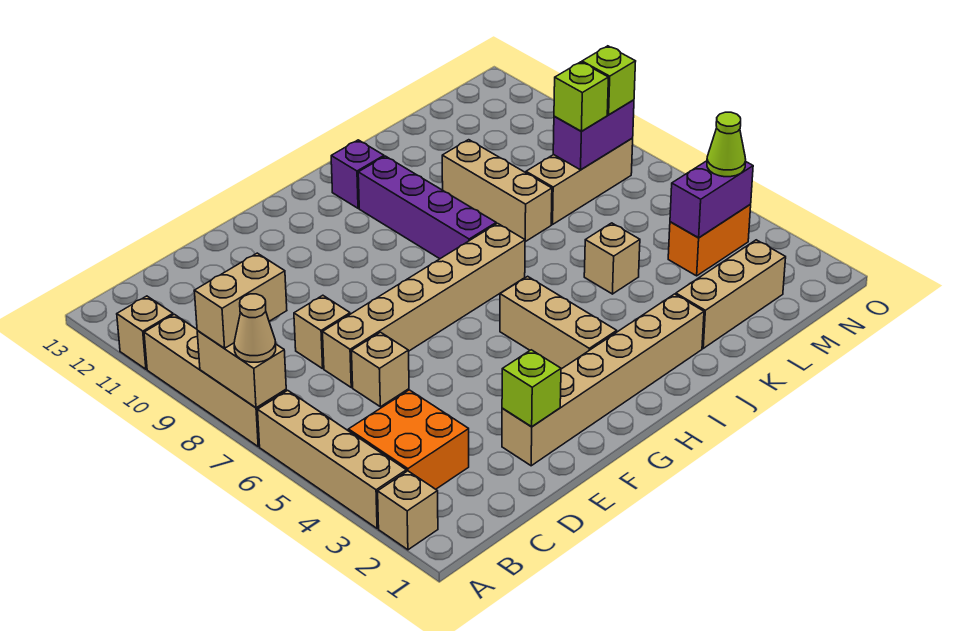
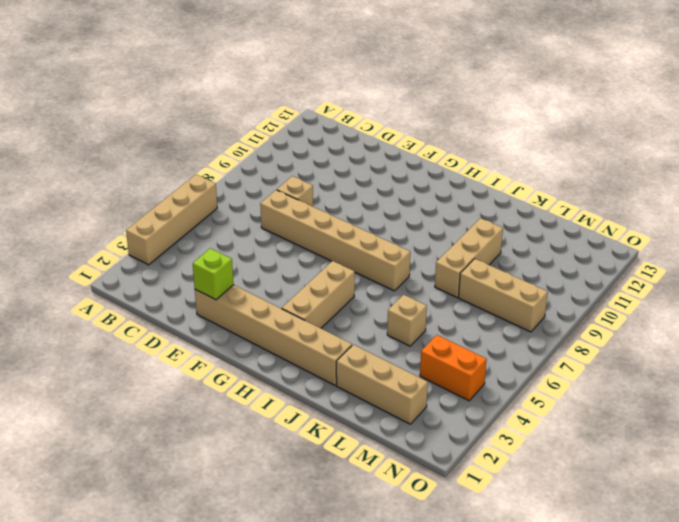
none -> tan brick A2 level 1
none -> tan brick A7:A10 level 1
none -> tan brick A11 level 1

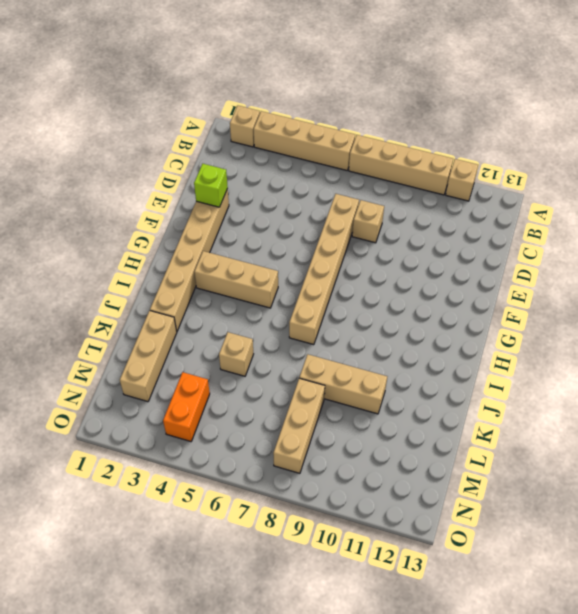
none -> orange brick B3:C4 level 1
none -> tan brick D6 level 1
none -> purple brick I8:I11 level 1

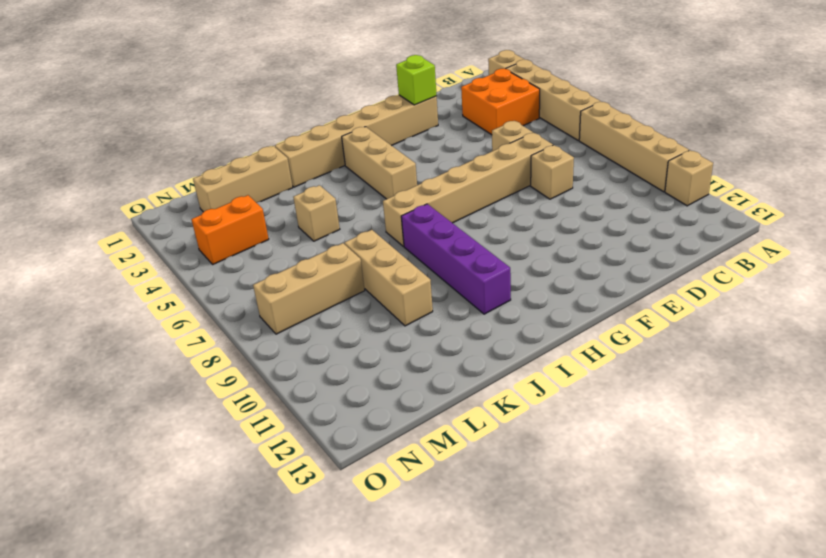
none -> purple brick I12 level 1
none -> tan brick A7:A8 level 2
none -> purple brick M4:N4 level 2

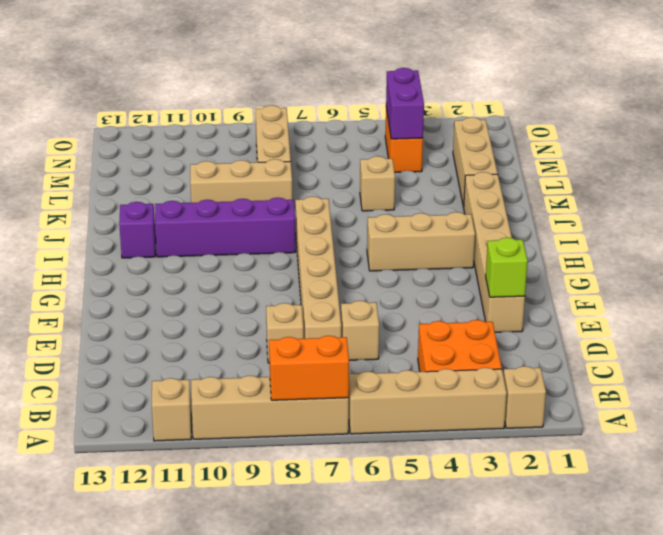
orange brick A7:A8 level 2 -> tan brick A7:A8 level 2
none -> purple brick M8:N8 level 2
none -> tan cone A7 level 3
none -> tan brick A8:B8 level 3

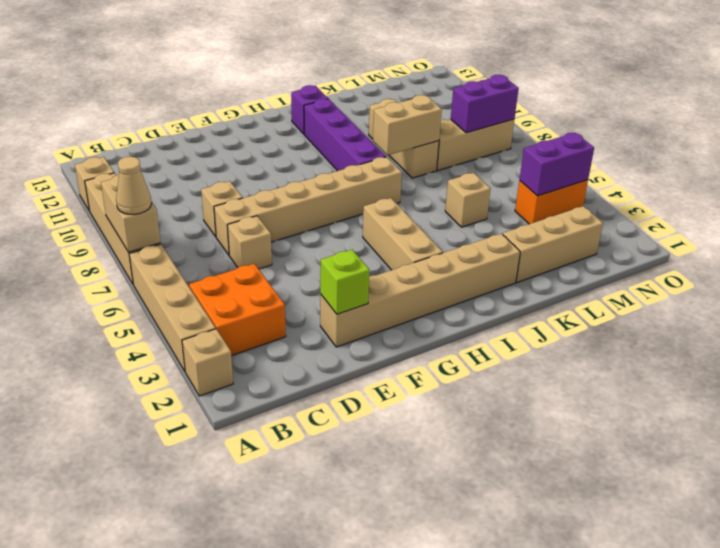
tan brick J8:K8 level 2 -> tan brick A8:B8 level 3
none -> lime brick M8 level 3
none -> lime cone N4 level 3
none -> lime brick N8 level 3

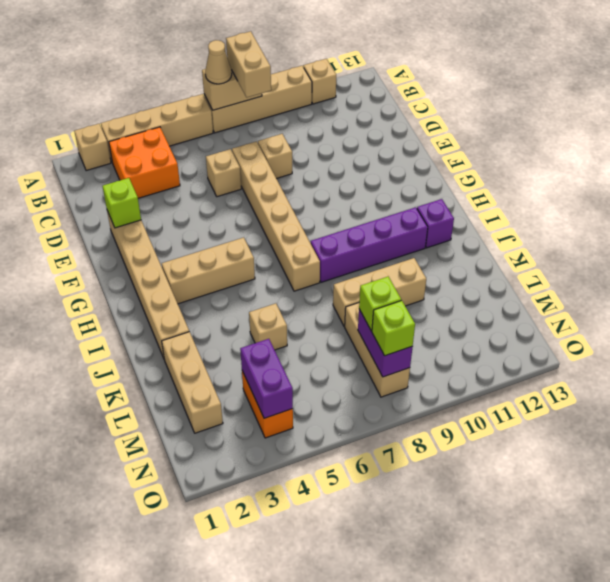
none -> lime cone N4 level 3

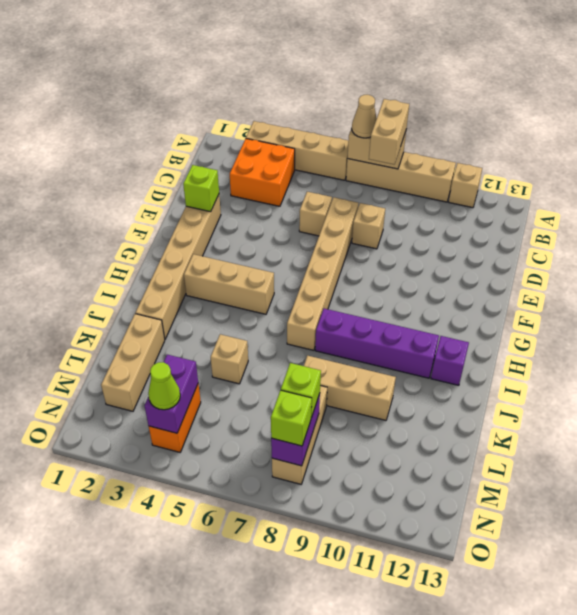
none -> tan brick A2 level 1

